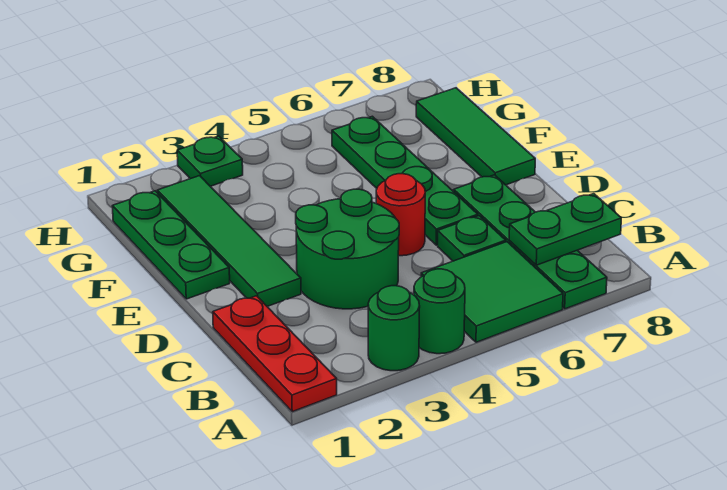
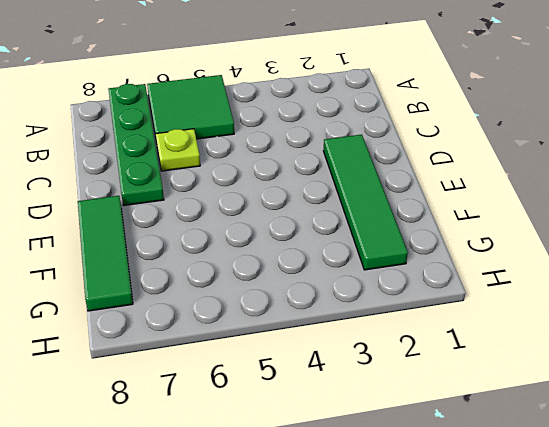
lime plate C6 level 1 -> green plate C6 level 1
none -> red plate A1:C1 level 1
none -> green round brick A3 level 1
none -> green round brick A4 level 1

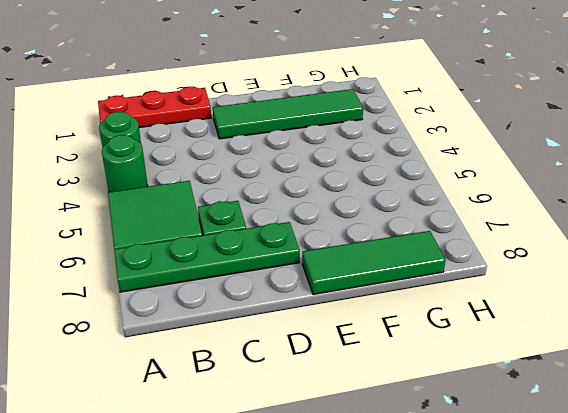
none -> green round brick C3:D4 level 1
none -> red round brick D5 level 1
none -> green plate D6:G6 level 1

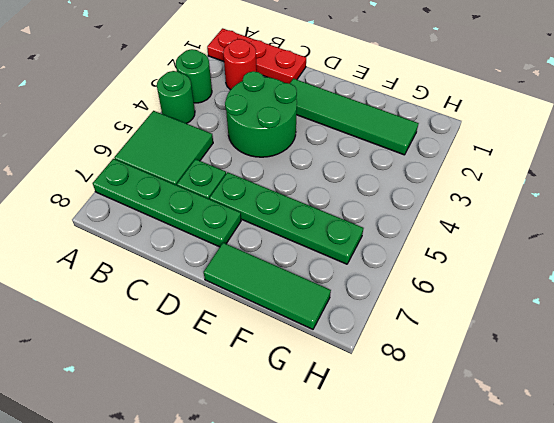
red round brick B2 level 1 -> red round brick D5 level 1
none -> green plate E1:G1 level 1
none -> green plate H3 level 1
none -> green plate B7:B8 level 2

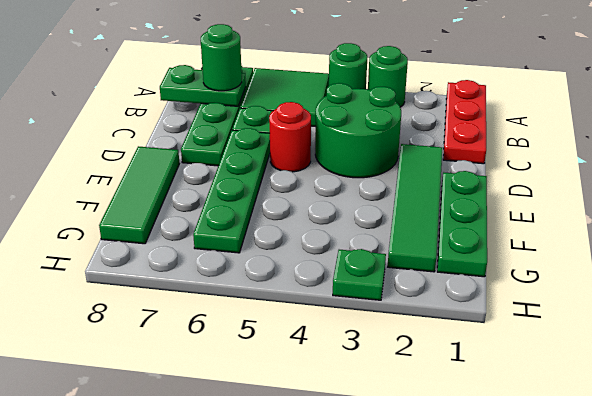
green round brick B7 level 3 -> none

